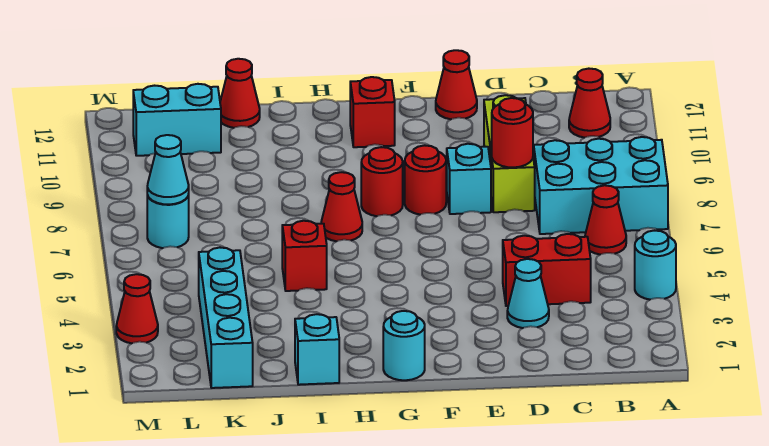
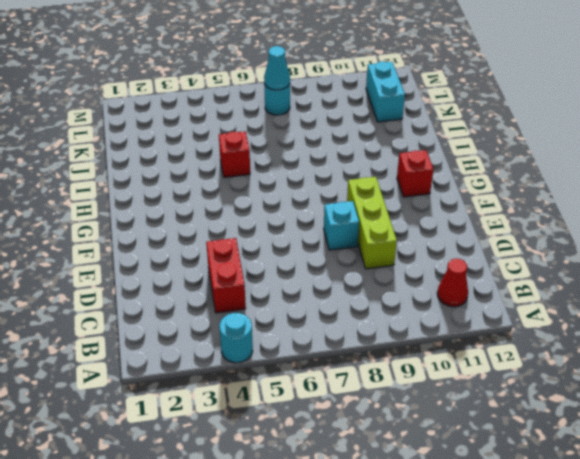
lime brick D9:F9 level 1 -> lime brick D8:D10 level 1
none -> cyan brick A7:C8 level 1
none -> red cone B6 level 1
none -> cyan cone D3 level 1

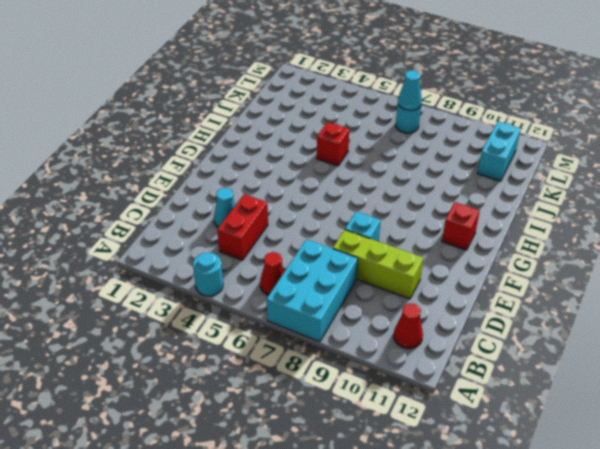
none -> red cone E12 level 1
none -> red round brick F8 level 1
none -> cyan round brick G1 level 1

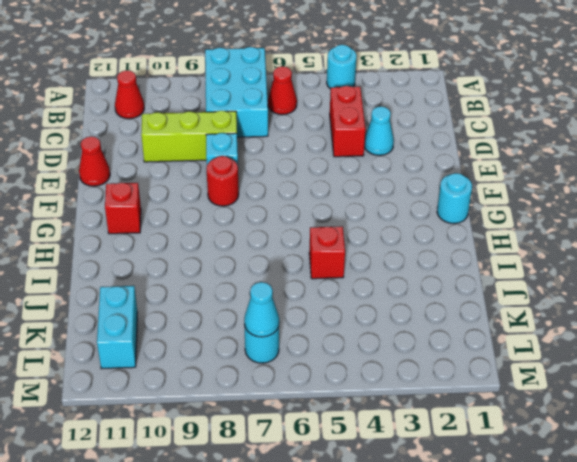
none -> red round brick G8 level 1
none -> red cone H7 level 1
none -> cyan brick I1 level 1

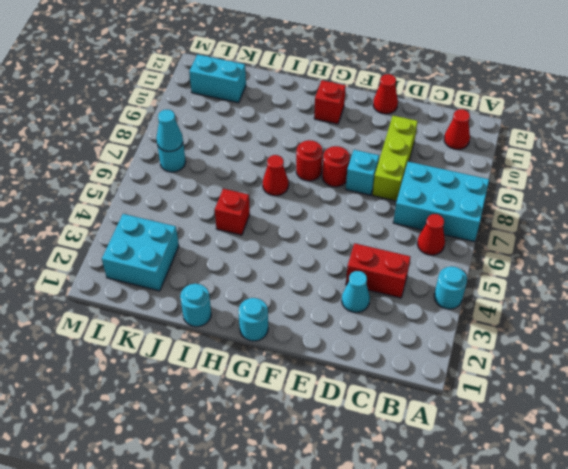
cyan round brick I1 level 1 -> cyan brick I1 level 1
cyan brick K2:L3 level 1 -> cyan brick K1:K4 level 1
none -> red cone J12 level 1
none -> red cone M3 level 1
none -> red round brick D8 level 2

